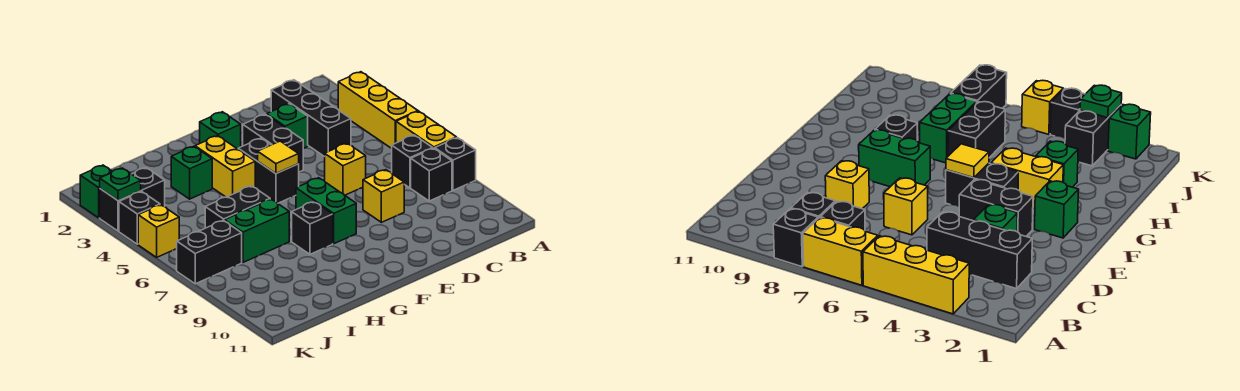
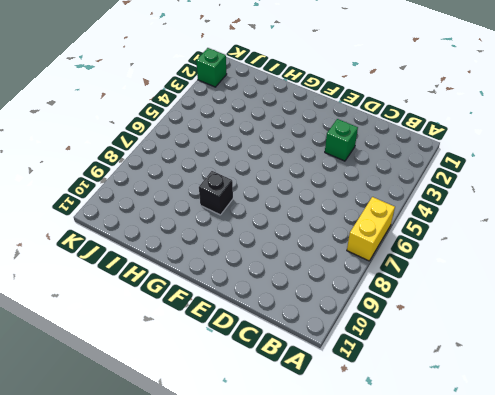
none -> yellow brick A3:A5 level 1
none -> black brick A8 level 1
none -> black brick B7 level 1

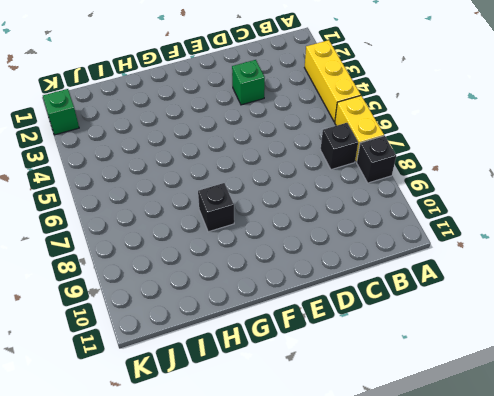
none -> black brick B8 level 1
none -> black brick C2:C4 level 1
none -> yellow brick D6 level 1

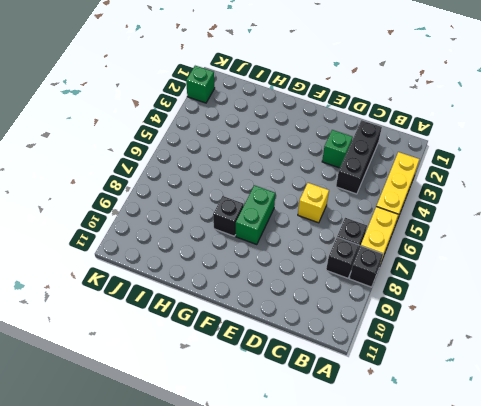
none -> yellow brick D8 level 1
none -> black brick E3:E4 level 1
none -> green brick F2 level 1

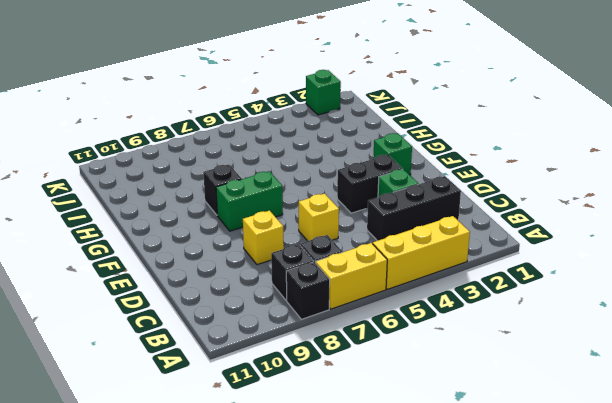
none -> black brick F4:F5 level 1
none -> yellow brick G3:G4 level 1
none -> green brick H3 level 1

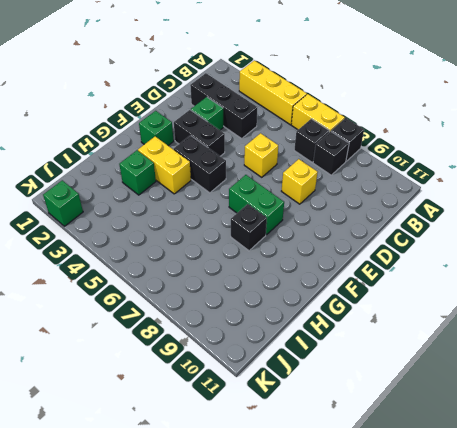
none -> black brick H6:I6 level 1
none -> green brick H7:I7 level 1
none -> black brick J3:K3 level 1

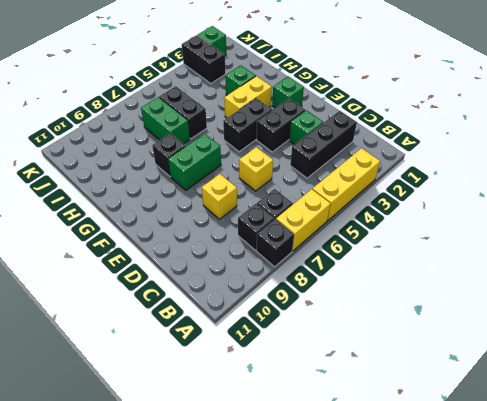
none -> black brick J7:K7 level 1
none -> black brick K4 level 1
none -> yellow brick K5 level 1

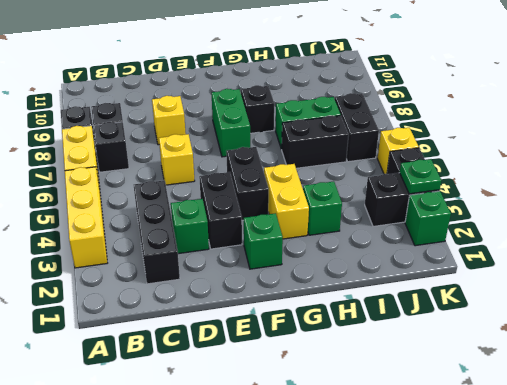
black brick J6:J7 level 1 -> black brick J7:K7 level 1
none -> yellow tile F5 level 2

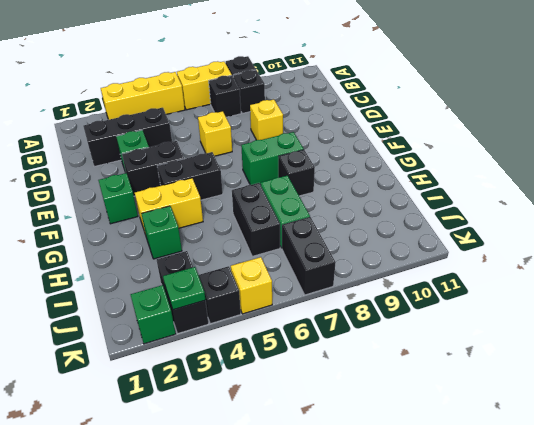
none -> yellow tile F5 level 2

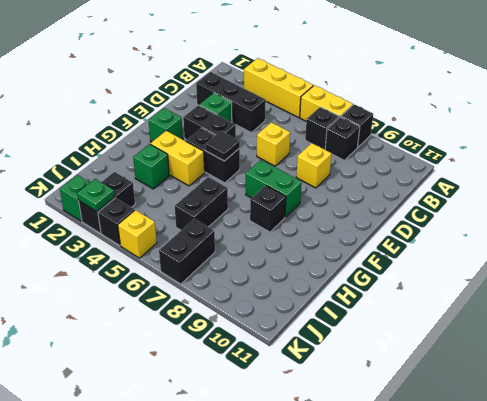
black tile F5 level 2 -> yellow tile F5 level 2
none -> green brick H7:I7 level 1

